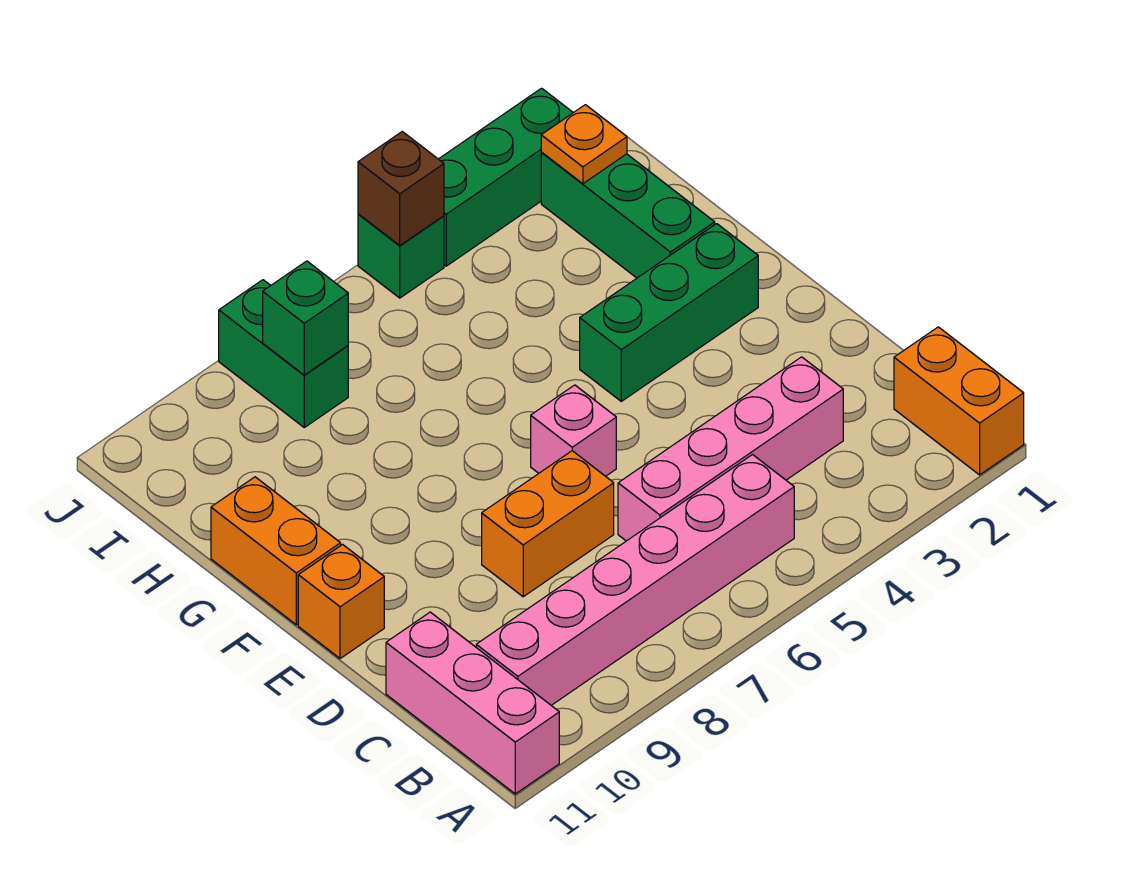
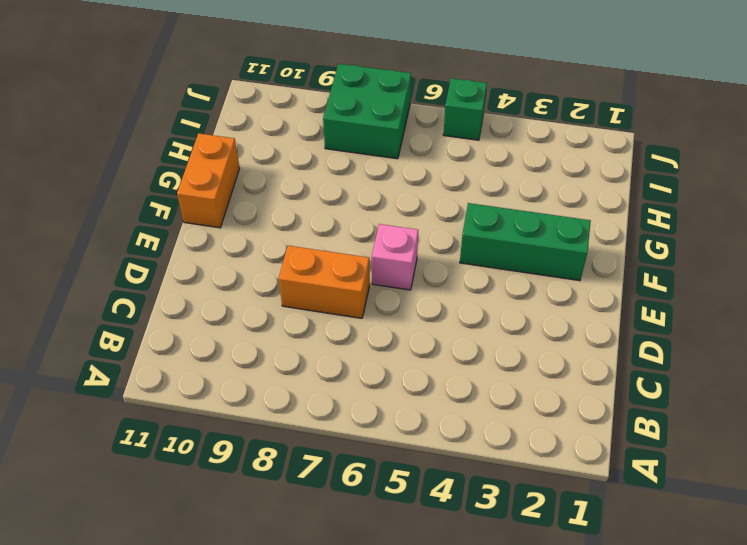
green brick I7:J8 level 1 -> green brick I8:J8 level 1
none -> orange brick A1:B1 level 1
none -> pink brick A11:C11 level 1
none -> pink brick B5:B10 level 1

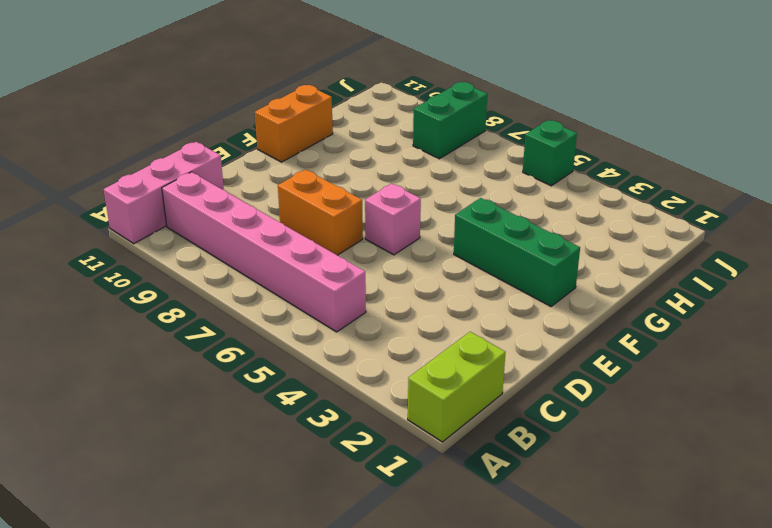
lime brick A1:B1 level 1 -> orange brick A1:B1 level 1
none -> pink brick C3:C6 level 1
none -> orange brick E11 level 1
none -> green brick G2:I2 level 1

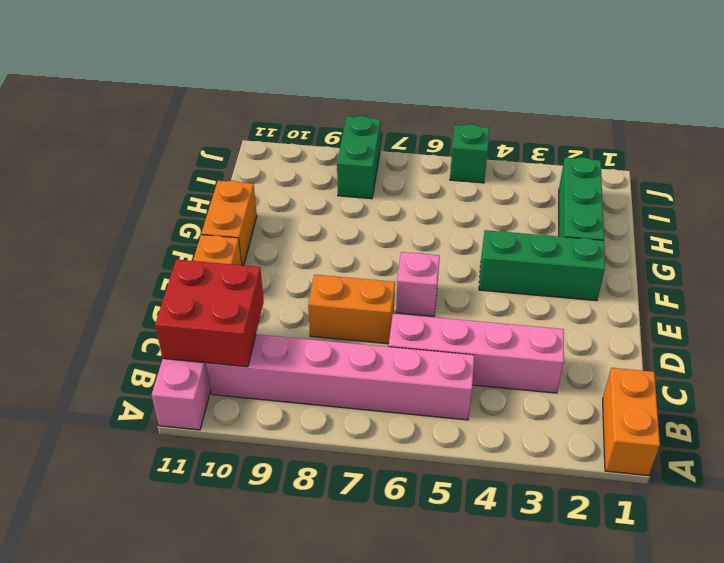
red brick B10:C11 level 2 -> none
none -> green brick J2:J4 level 1
none -> orange plate I2 level 2
none -> green brick I8 level 2

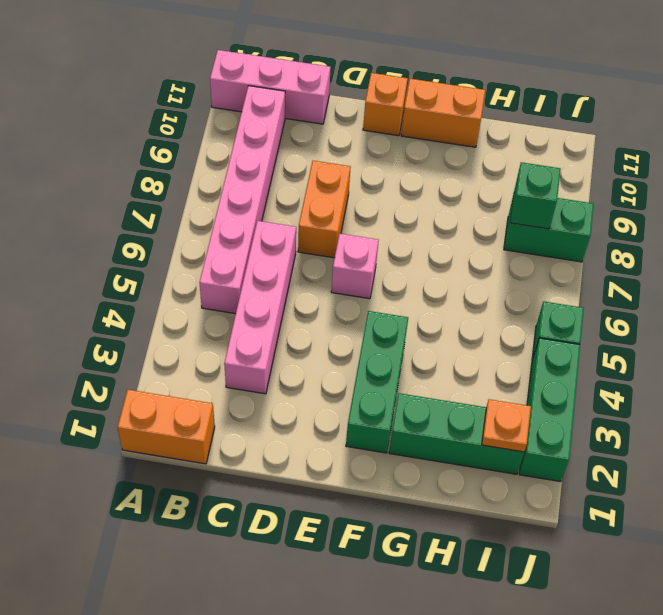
none -> brown brick J5 level 2

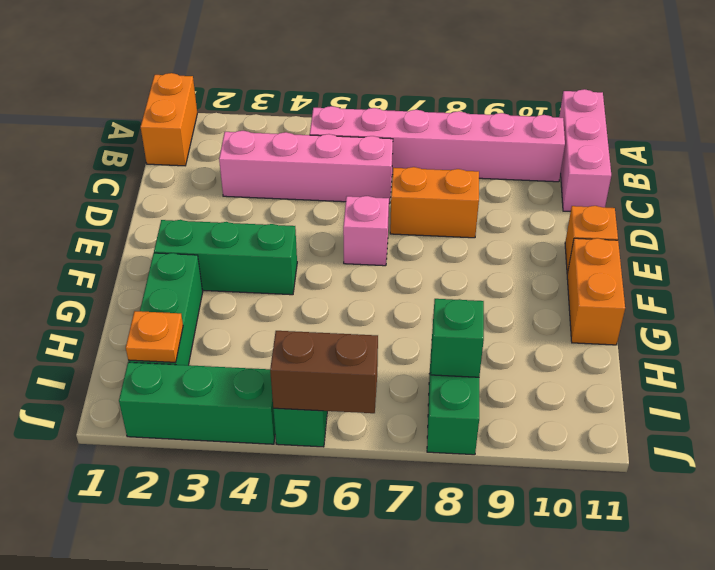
brown brick J5:J6 level 2 -> brown brick J5 level 2

